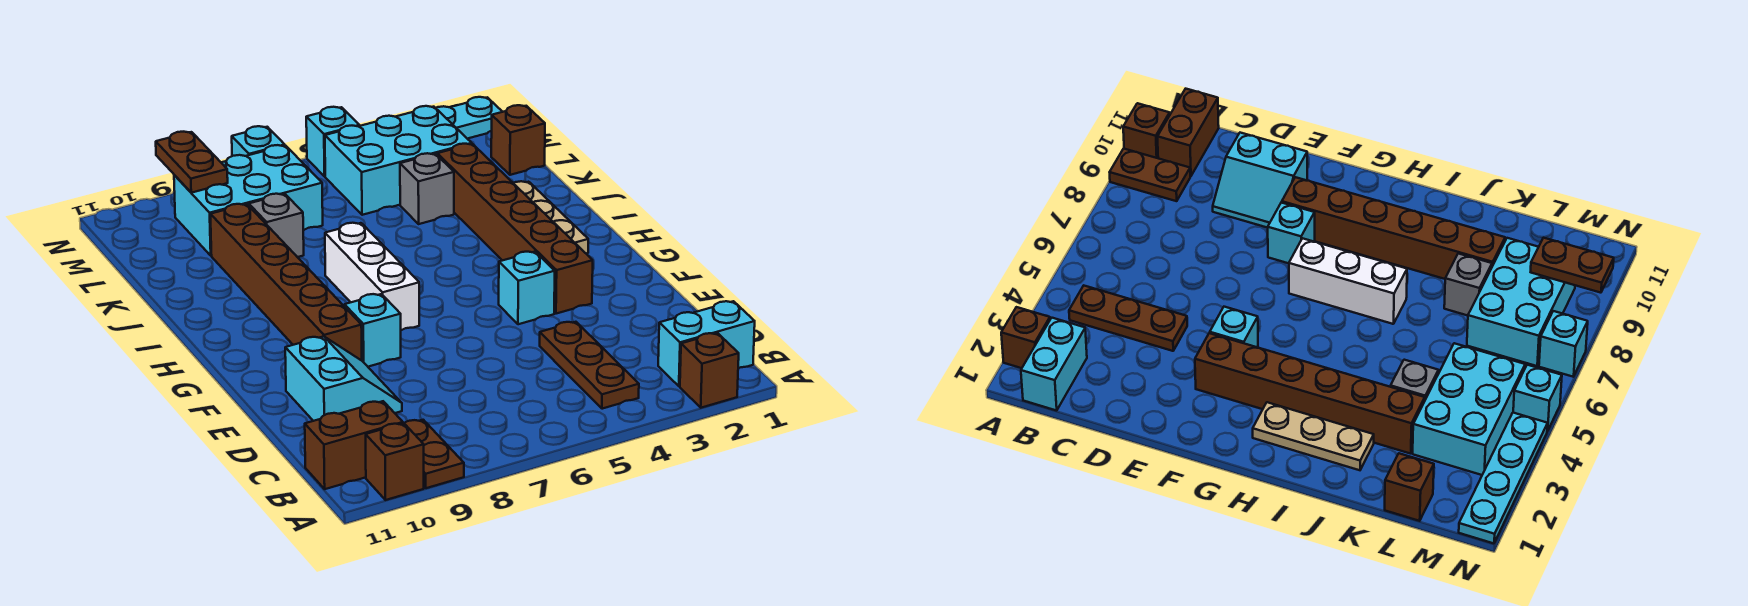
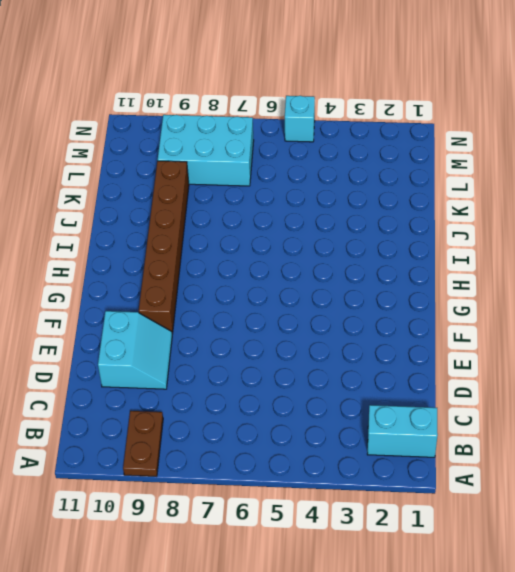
none -> brown brick A2 level 1
none -> brown brick A10 level 1
none -> brown plate B4:D4 level 1

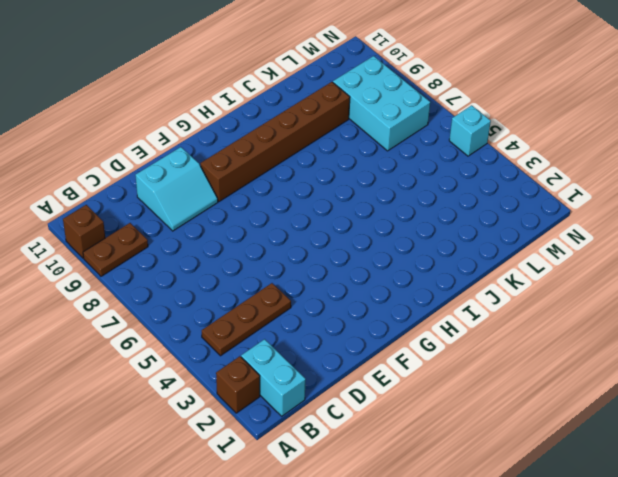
none -> brown brick B10:B11 level 1
none -> brown brick F3:K3 level 1
none -> cyan brick F4 level 1

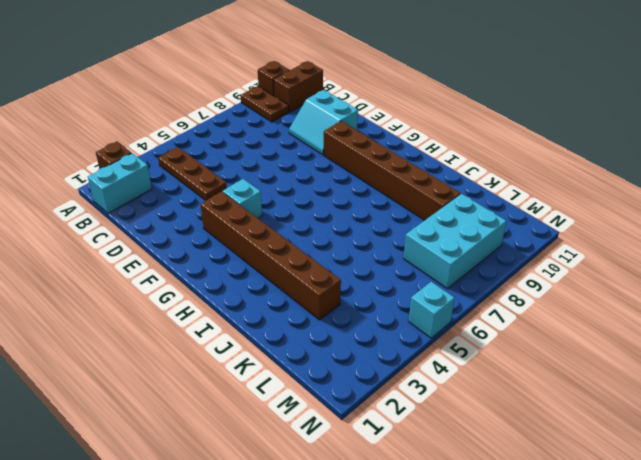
none -> cyan brick F8 level 1
none -> white brick G7:I7 level 1
none -> tan plate H2:J2 level 1

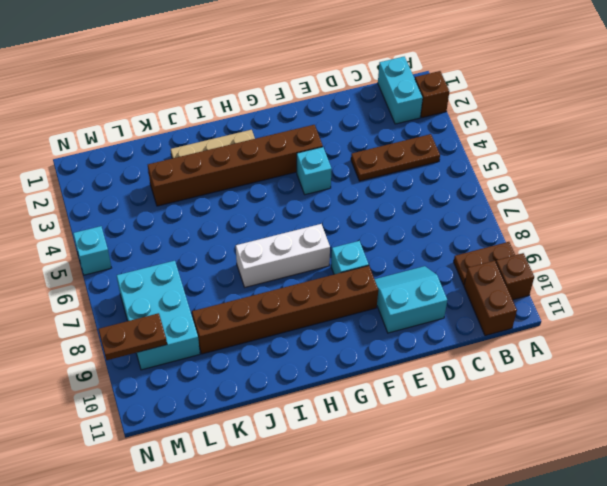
none -> grey brick K4 level 1
none -> grey brick K8 level 1
none -> brown brick L1 level 1

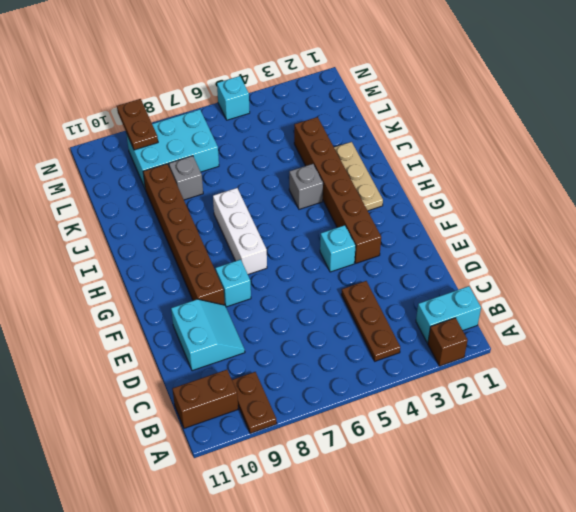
grey brick I4 level 1 -> grey brick K4 level 1
none -> brown brick A10 level 1
none -> brown brick L1 level 1
none -> cyan brick L3:M5 level 1

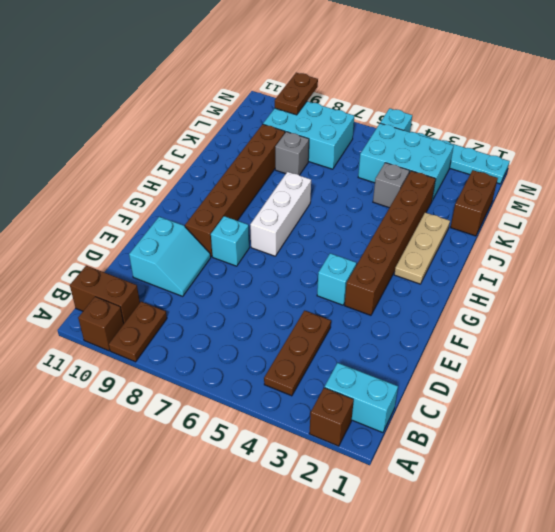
brown brick K1:L1 level 1 -> brown brick L1 level 1
none -> cyan brick N7 level 1

